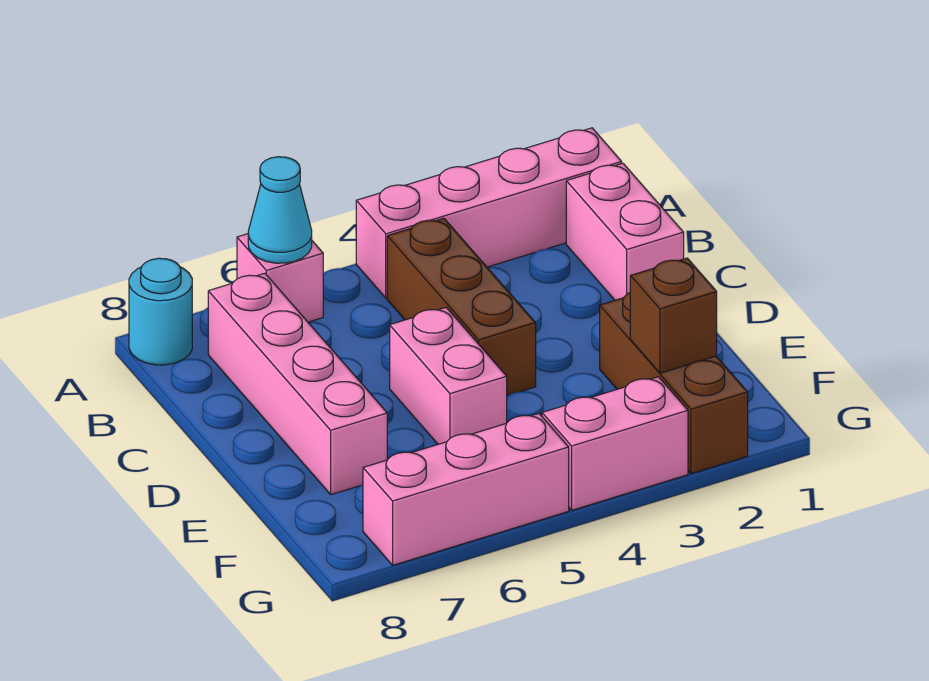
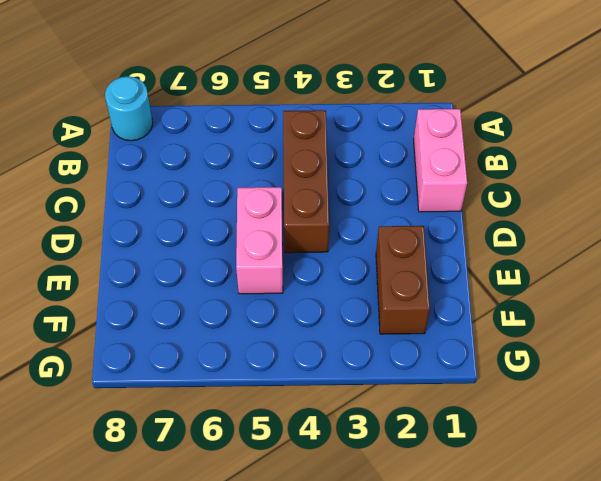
brown brick E2:F2 level 1 -> brown brick E2:G2 level 1
none -> pink brick A1:A4 level 1
none -> pink brick A6 level 1
none -> pink brick B7:E7 level 1

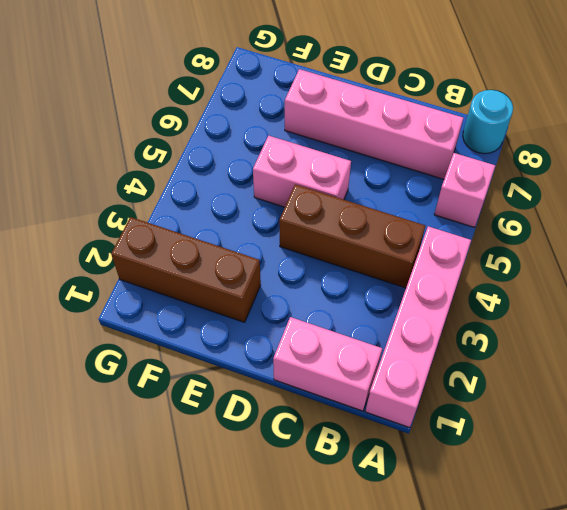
none -> pink brick G3:G4 level 1
none -> pink brick G5:G7 level 1
none -> cyan cone A6 level 2

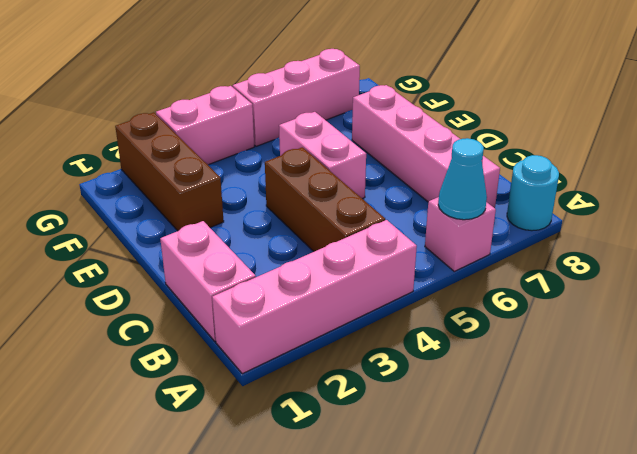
none -> brown brick F2 level 2

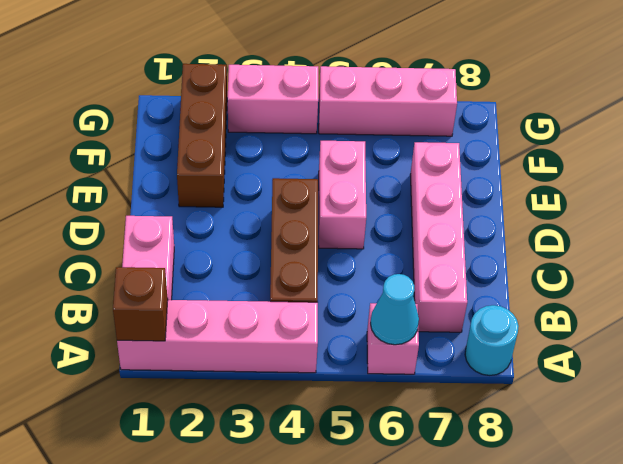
brown brick A1 level 2 -> brown brick F2 level 2

